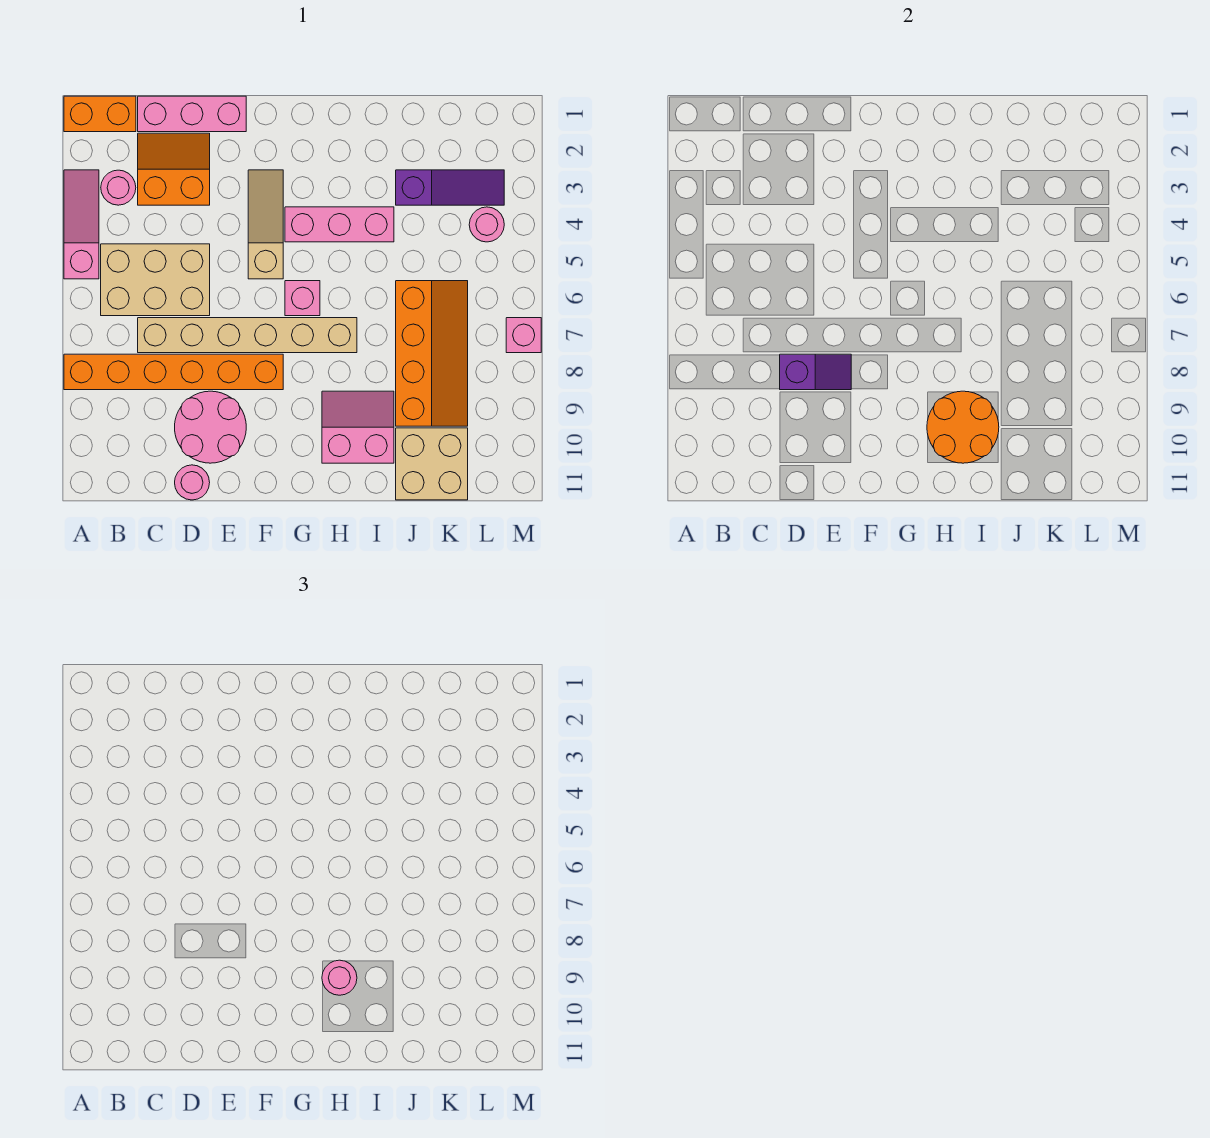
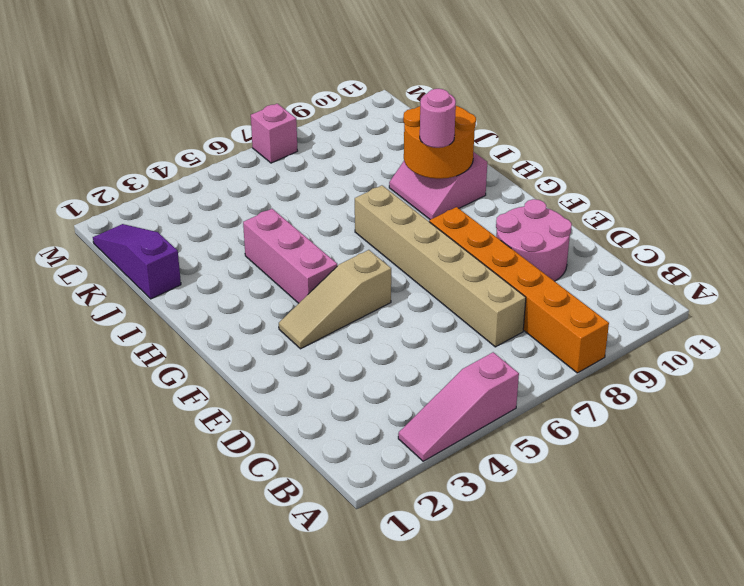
purple slope J1:L1 level 1 top J -> purple slope J3:L3 level 1 top J
none -> orange brick A1:B1 level 1
none -> pink round brick B3 level 1
none -> tan brick B5:D6 level 1

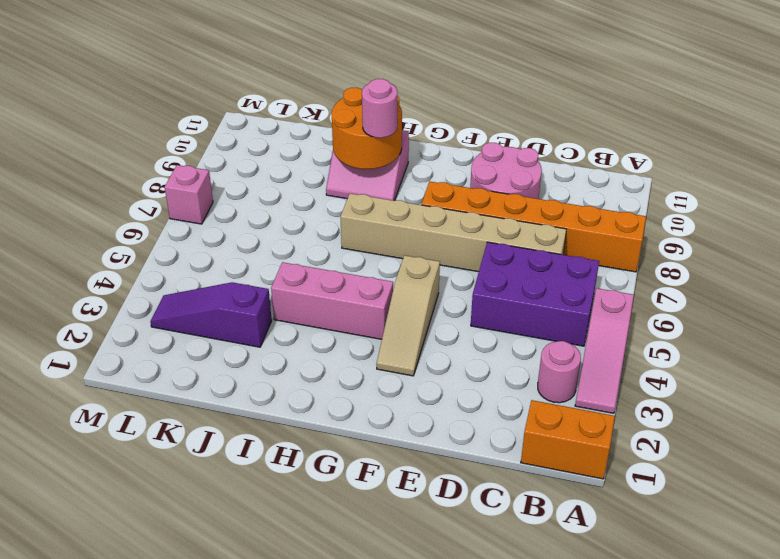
purple brick B5:D6 level 1 -> tan brick B5:D6 level 1
none -> pink brick C1:E1 level 1
none -> orange slope C2:D3 level 1 top 3
none -> pink round brick D11 level 1

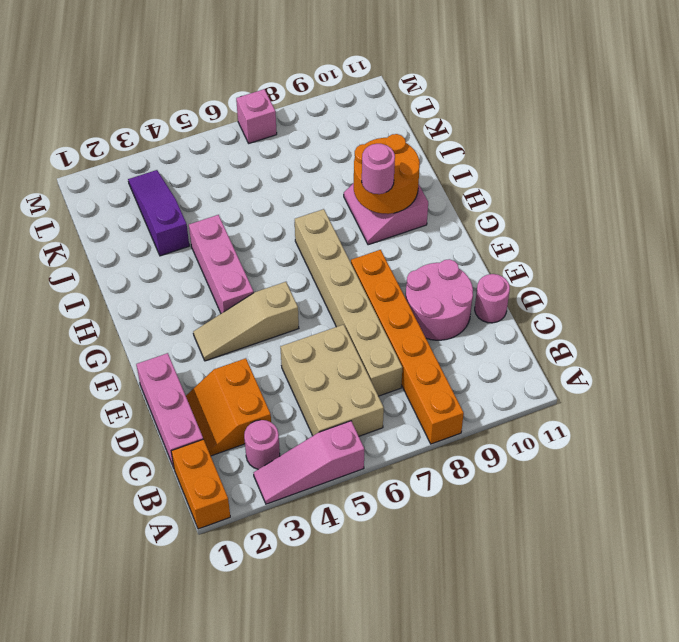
none -> pink brick G6 level 1
none -> orange slope J6:K9 level 1 top J
none -> tan brick J10:K11 level 1

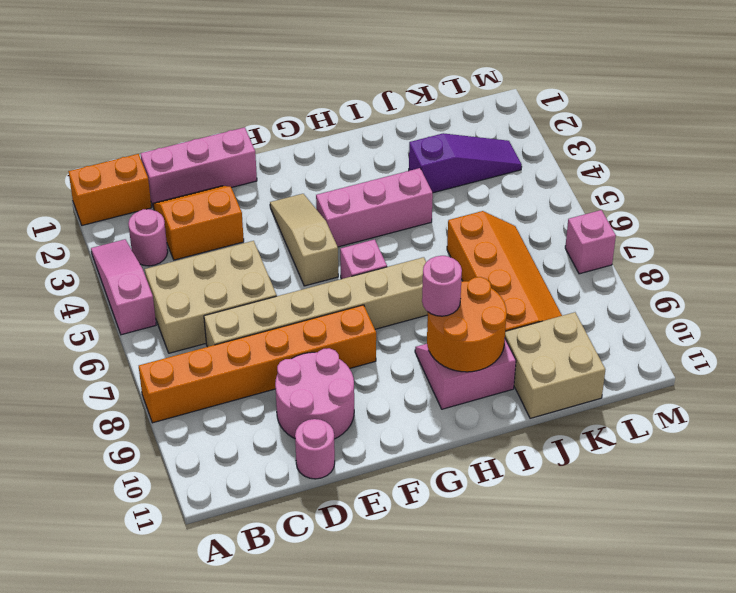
none -> pink round brick L4 level 1
none -> purple slope D8:E8 level 2 top D

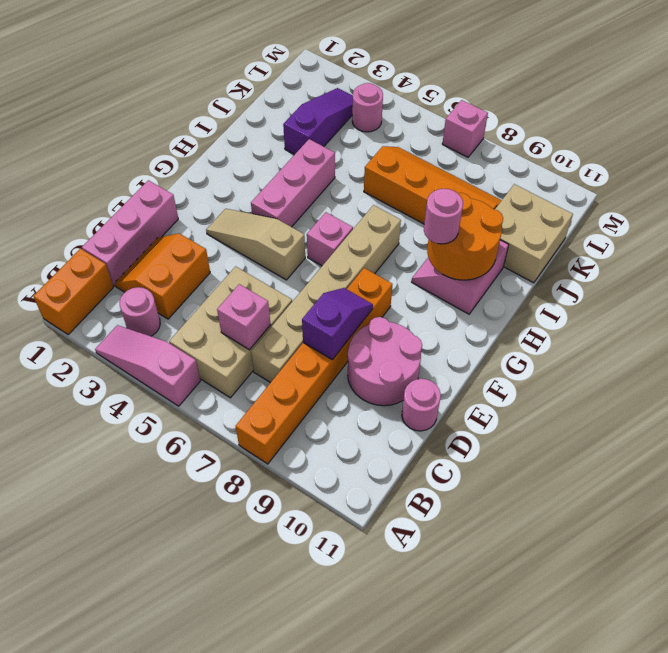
pink brick C6 level 2 -> none

